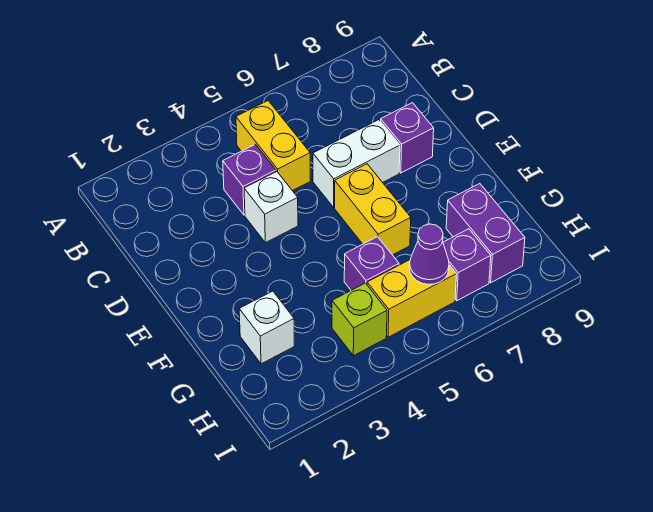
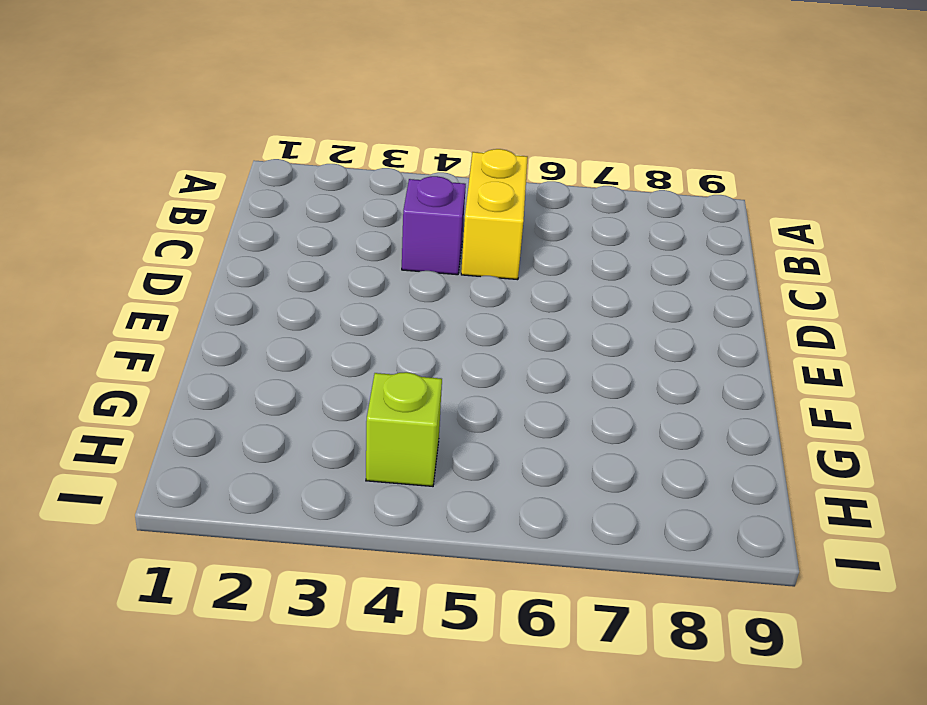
none -> white brick D4 level 1
none -> white brick D6:D7 level 1
none -> purple brick D8 level 1

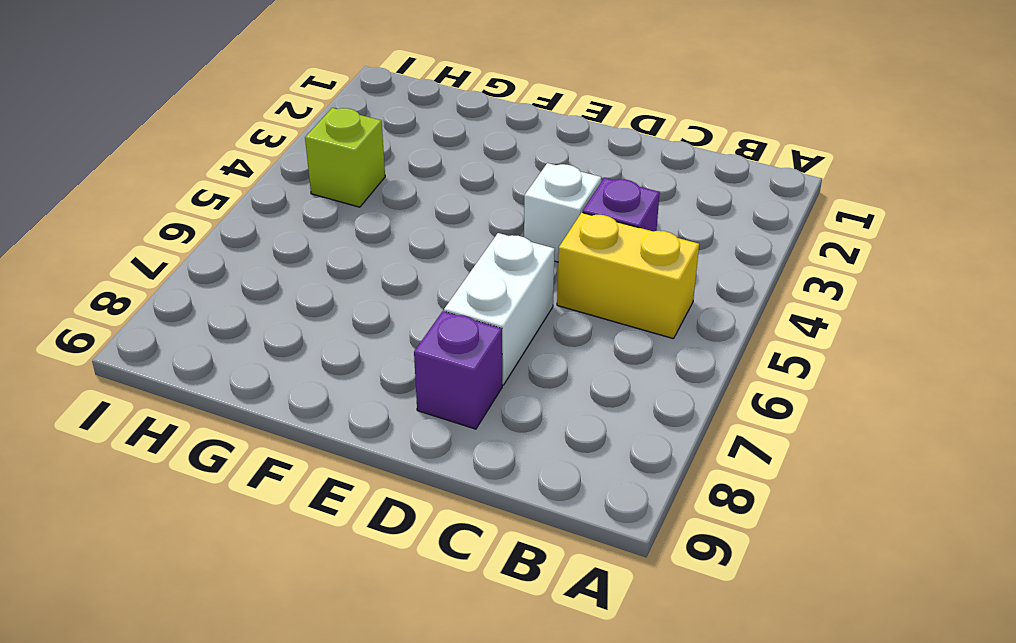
none -> yellow brick E6:F6 level 1
none -> white brick G2 level 1
none -> purple brick G5 level 1

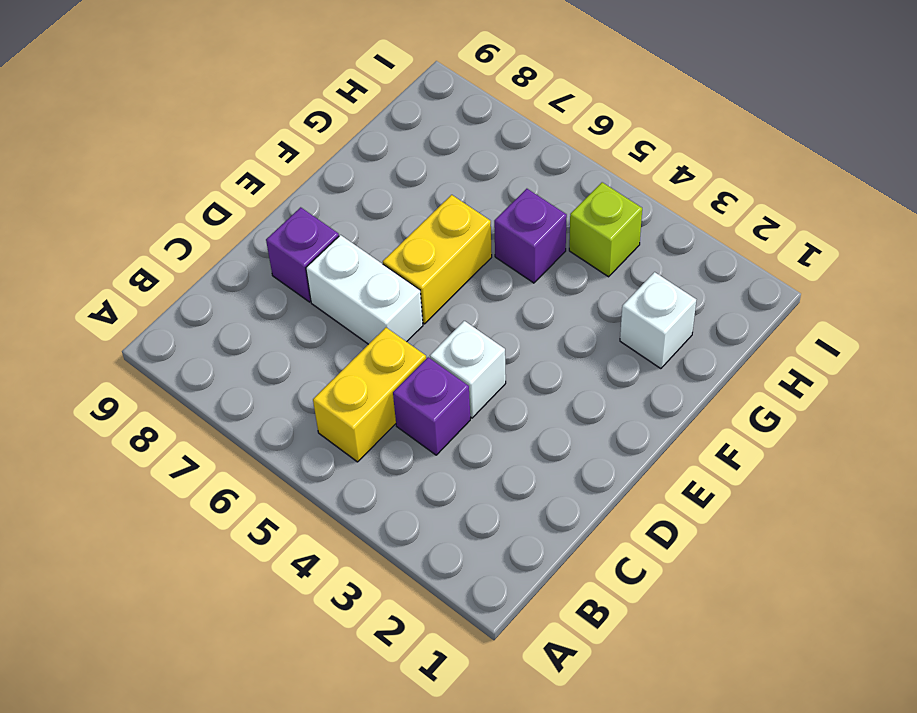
none -> purple brick G8:H8 level 1
none -> yellow brick H5:H6 level 1
none -> purple brick H7 level 1

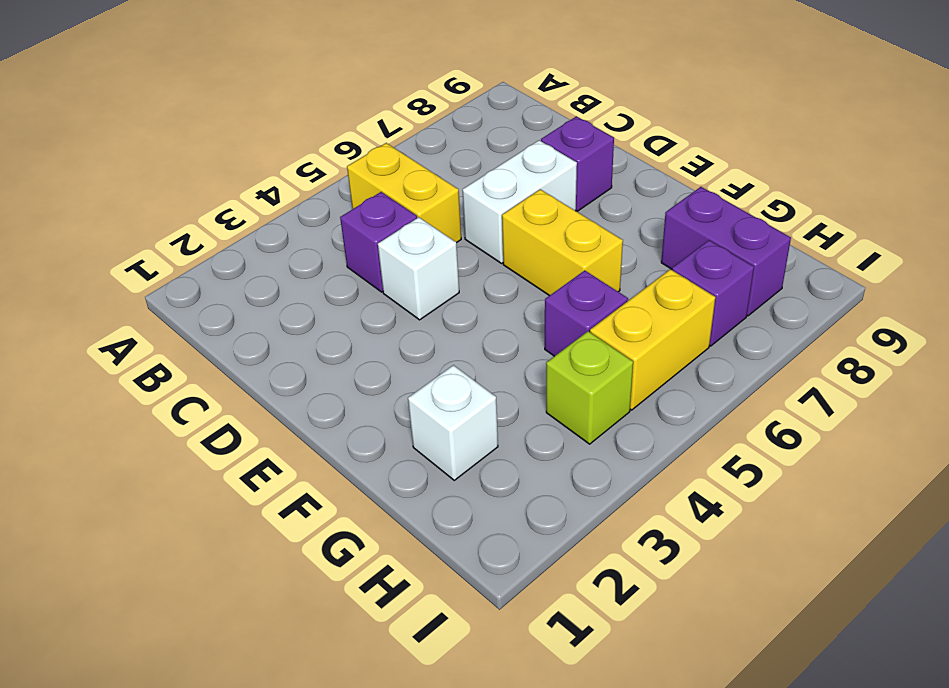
none -> purple cone H6 level 2

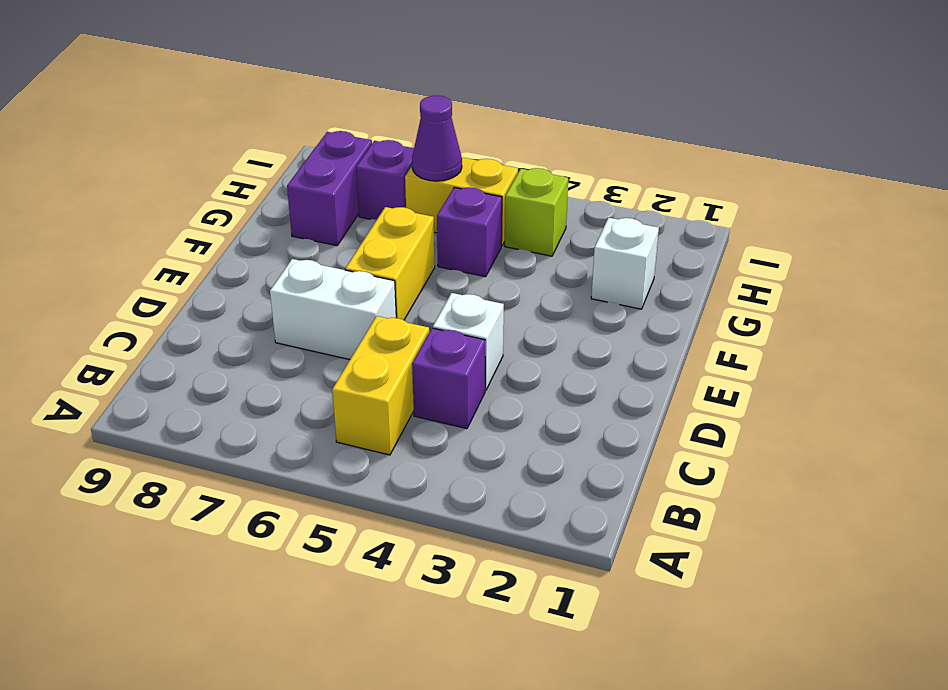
none -> purple brick D8 level 1

